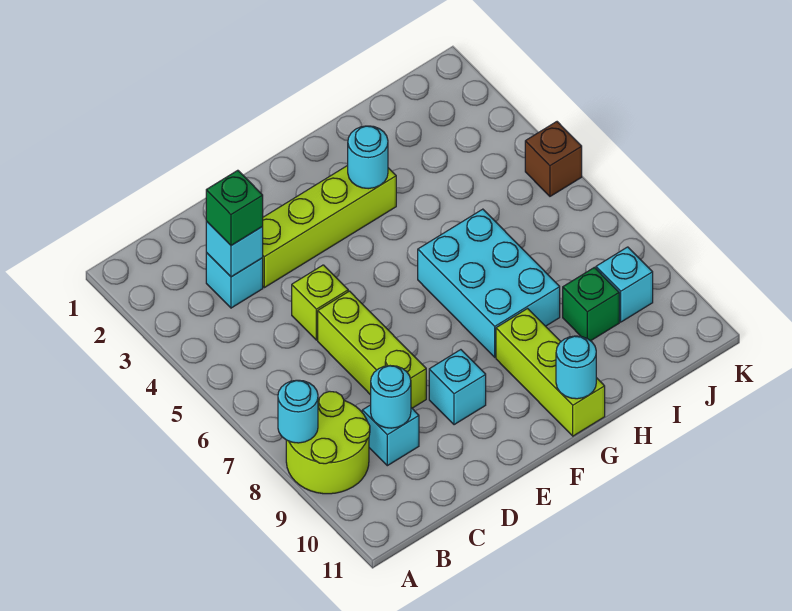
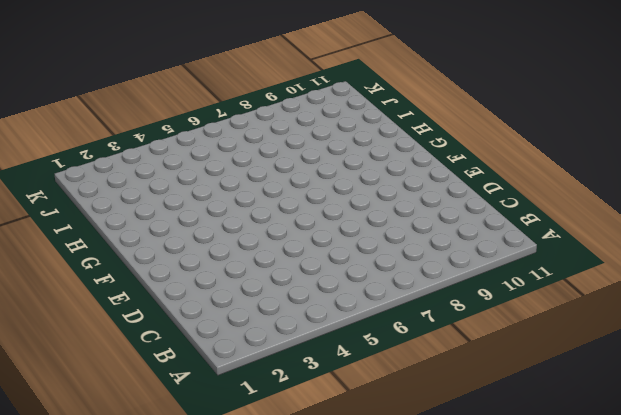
none -> lime round brick A8:B9 level 1
none -> cyan brick C3 level 1
none -> cyan brick C9 level 1

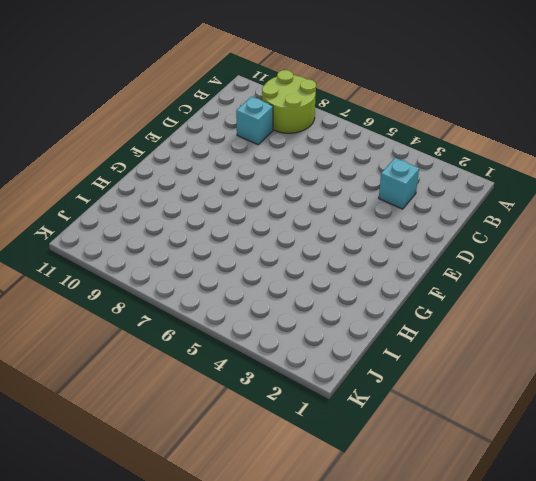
none -> lime brick D3:G3 level 1
none -> lime brick D5 level 1
none -> lime brick D6:D8 level 1

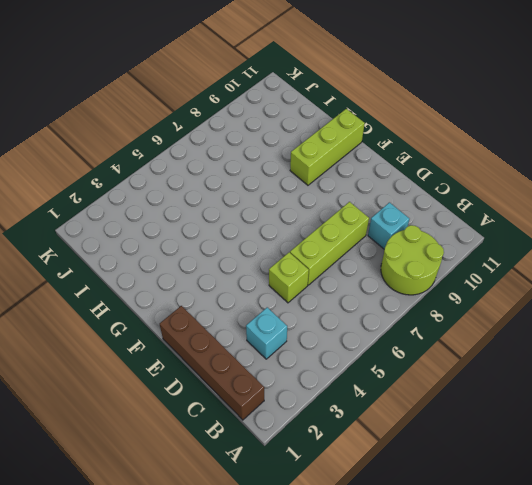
brown brick B1:E1 level 1 -> none
none -> lime brick D3:G3 level 1
none -> cyan brick E9 level 1
none -> cyan brick G6:H8 level 1

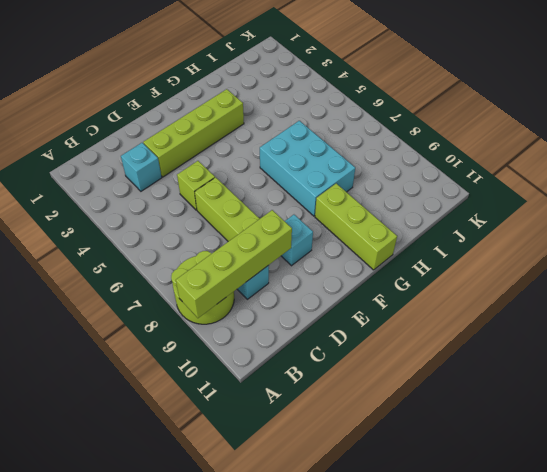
lime brick A9:D9 level 2 -> cyan round brick C9 level 2
none -> green brick I9 level 1
none -> cyan brick J9 level 1
none -> brown brick K5 level 1

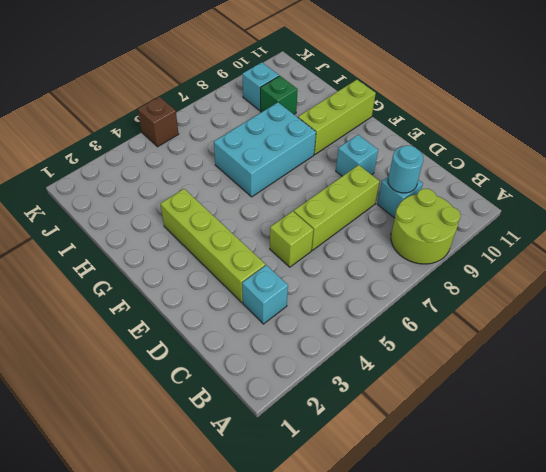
none -> cyan round brick A8 level 2
none -> cyan brick C3 level 2
none -> cyan round brick G3 level 2

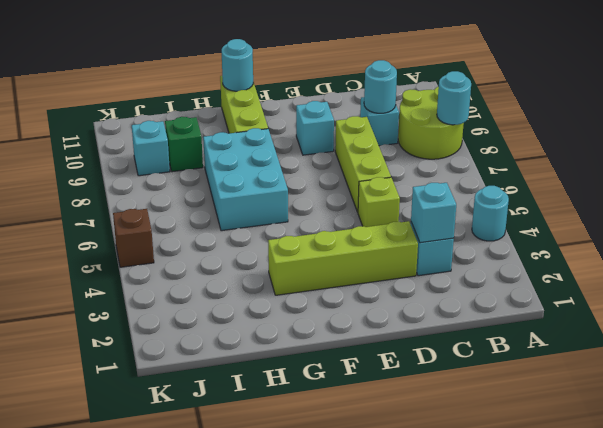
cyan round brick A4 level 1 -> cyan round brick G3 level 2
none -> green brick C3 level 3

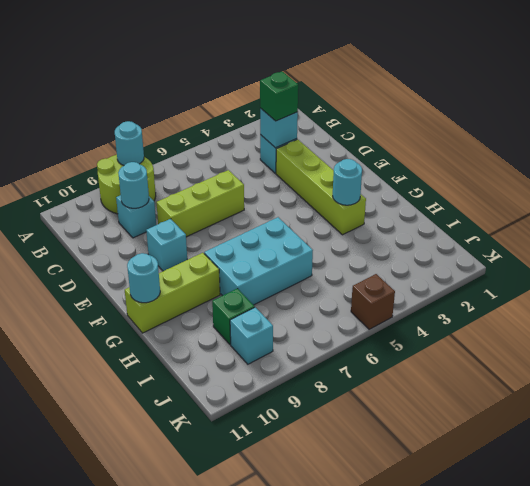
none -> lime brick D5 level 1

